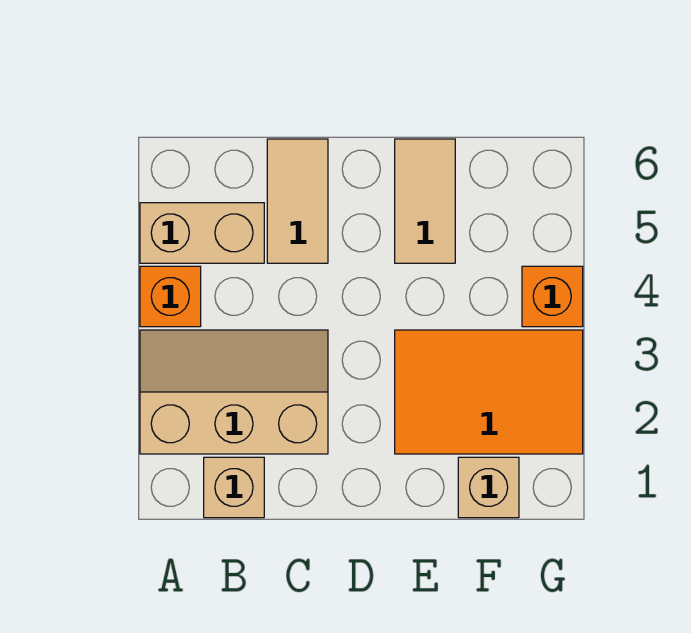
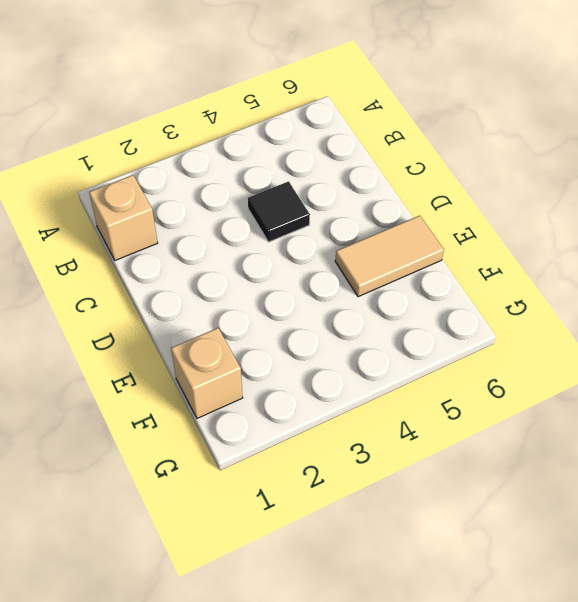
black tile C4 level 1 -> none
none -> tan slope A2:C3 level 1 top 2
none -> orange brick A4 level 1

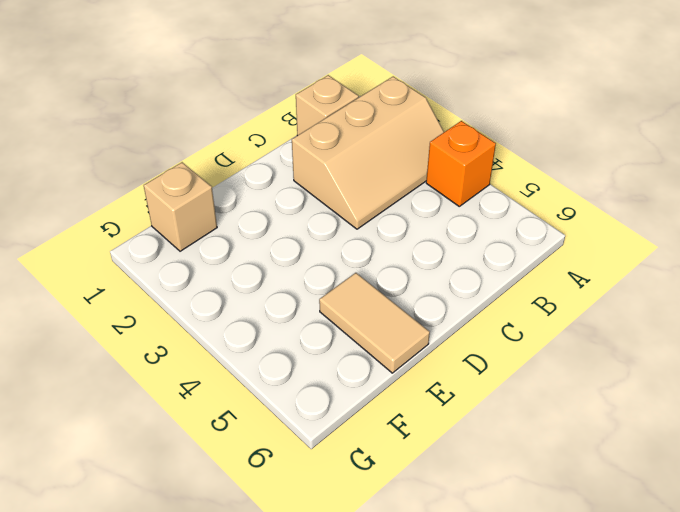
none -> tan brick A5:B5 level 1
none -> tan tile C5:C6 level 1

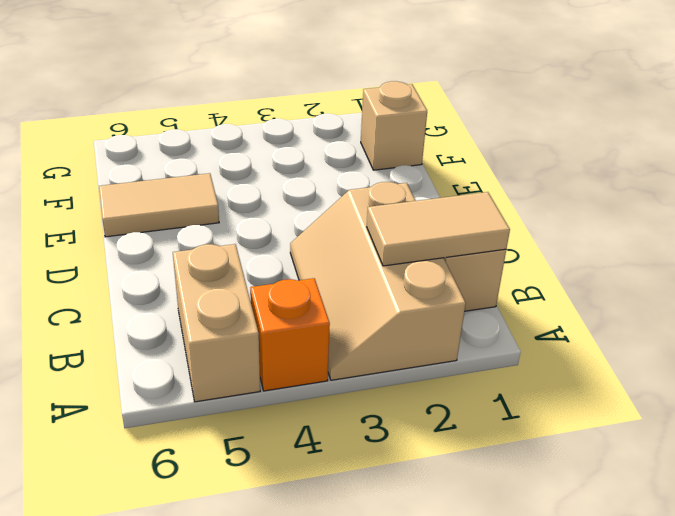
tan tile B1:B2 level 2 -> tan tile C5:C6 level 1
none -> orange tile E2:G3 level 1
none -> orange brick G4 level 1

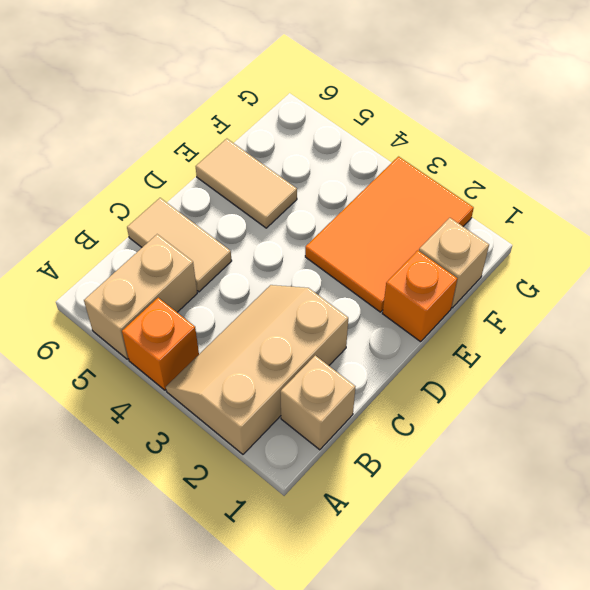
orange brick E1 level 1 -> orange brick G4 level 1

